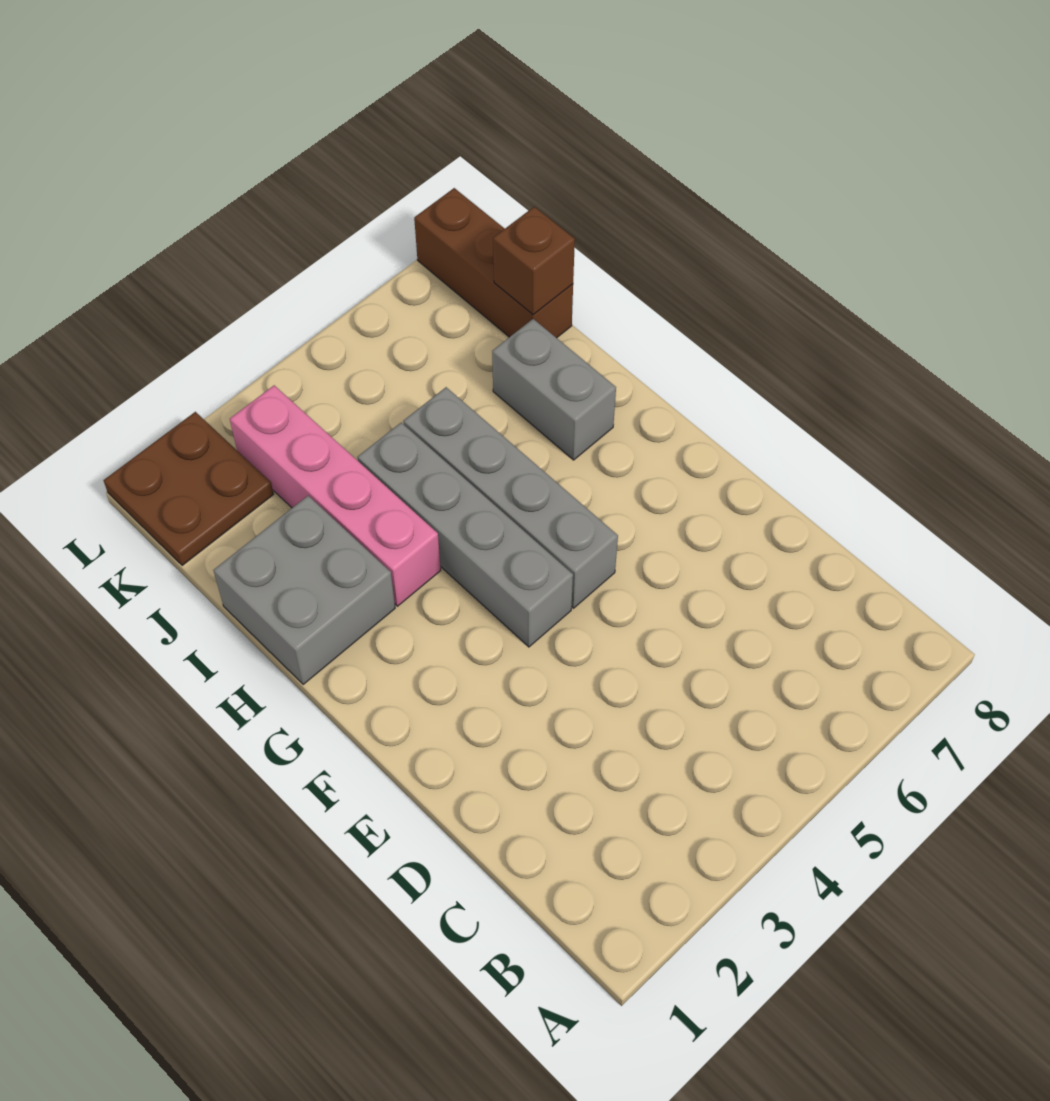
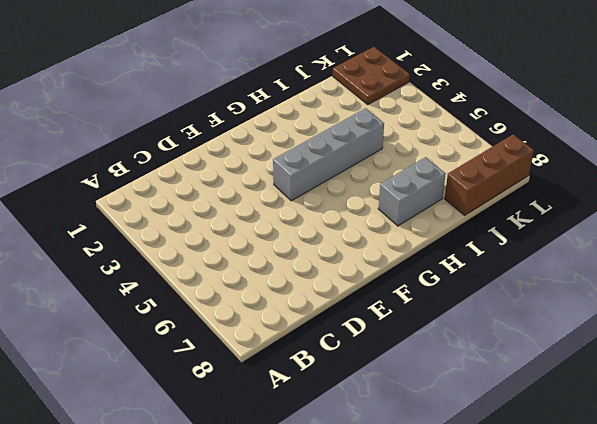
none -> grey brick F5:I5 level 1
none -> grey brick H1:I2 level 1

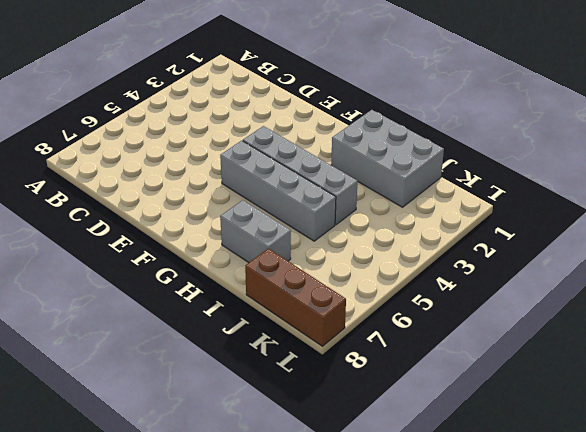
grey brick H1:J2 level 1 -> grey brick H1:I2 level 1
none -> pink brick H3:K3 level 1
none -> brown plate K1:L2 level 1

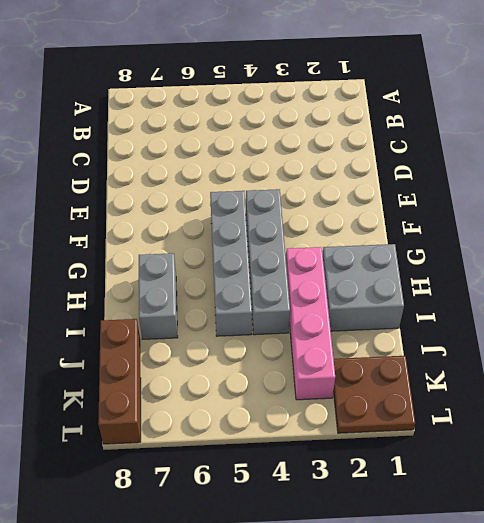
none -> brown brick J8 level 2

